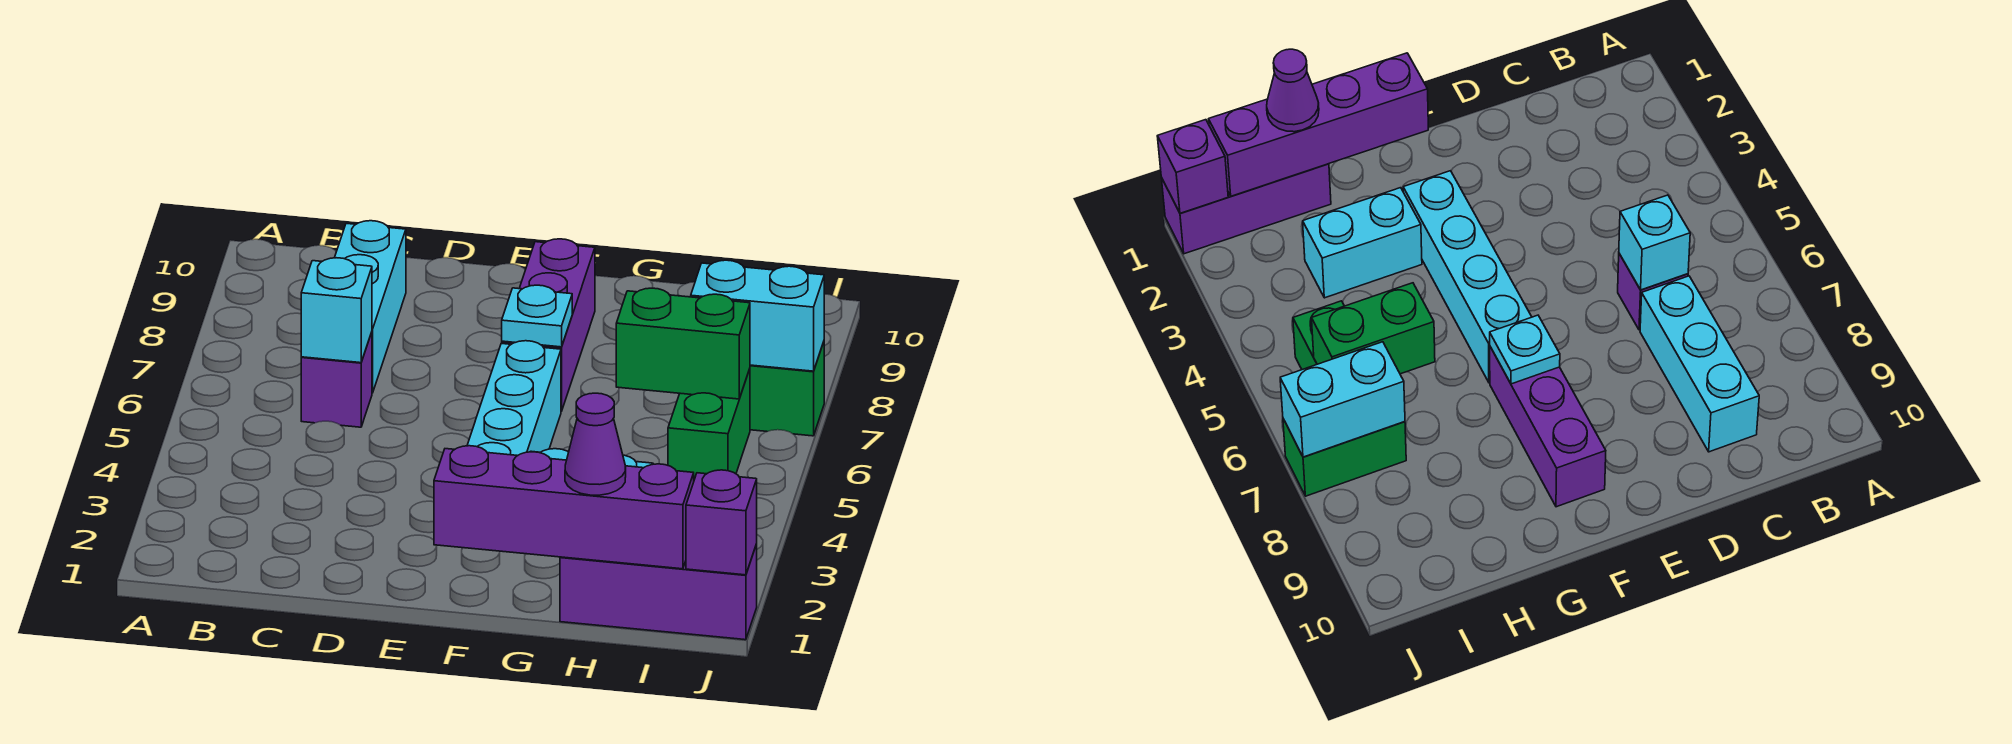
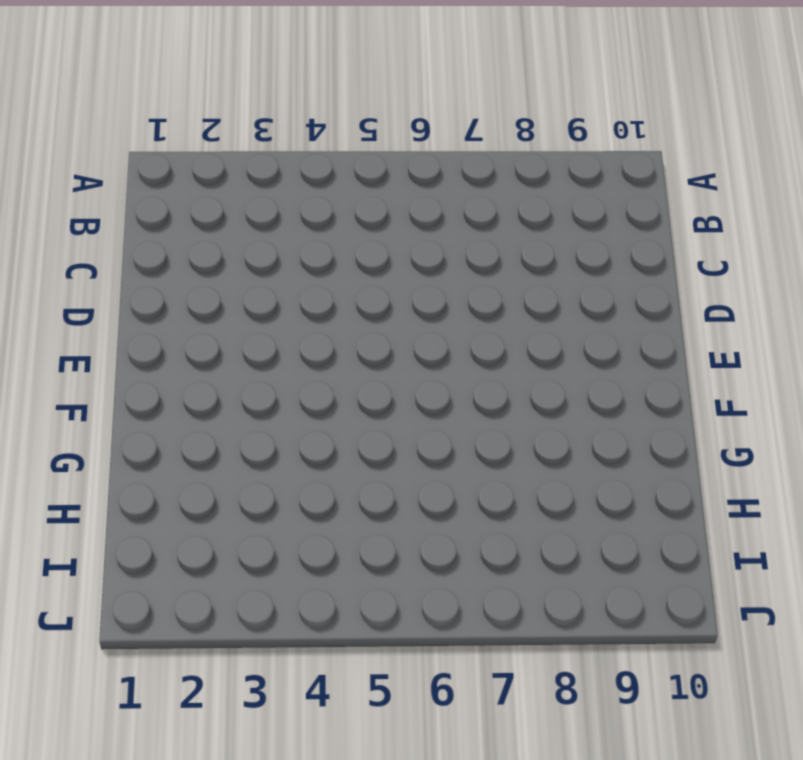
none -> purple brick C6 level 1
none -> cyan brick C7:C9 level 1
none -> cyan brick F3:F6 level 1

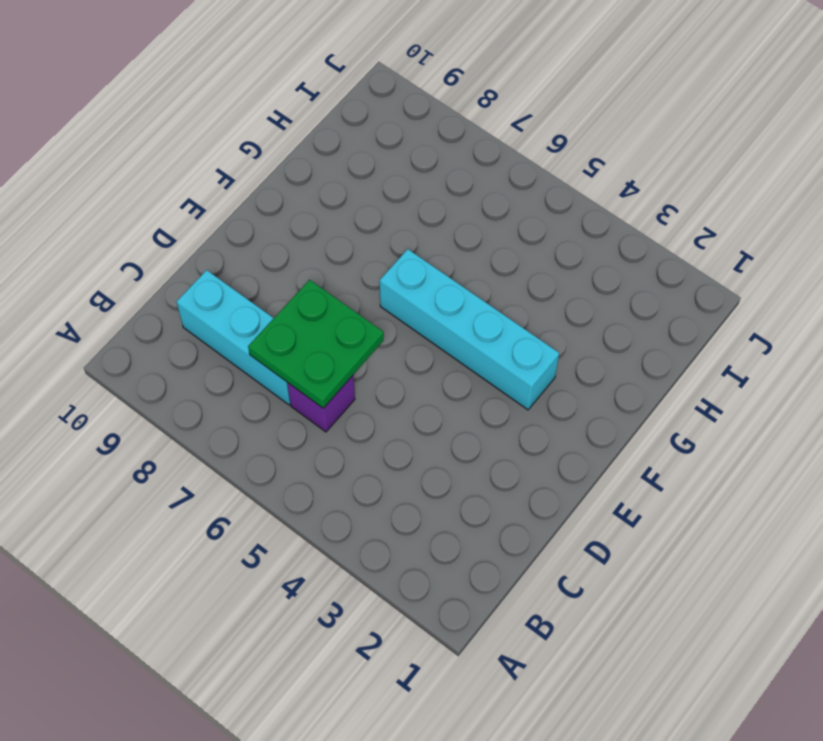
green plate C6:D7 level 2 -> cyan brick C6 level 2
none -> purple brick F7:F9 level 1
none -> cyan brick G3:H3 level 1
none -> purple brick H1:J1 level 1

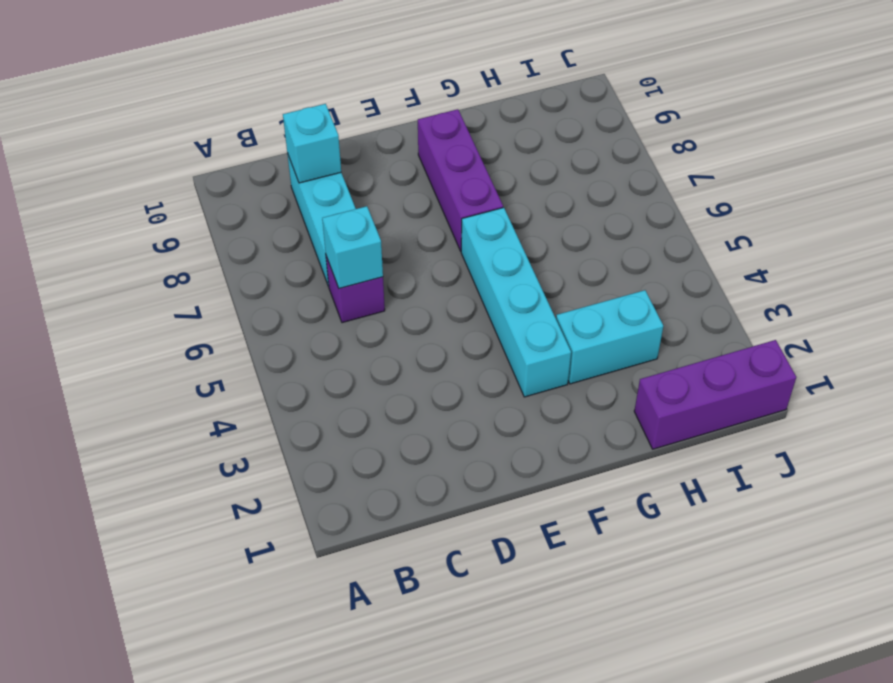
cyan brick C9 level 2 -> none
none -> green brick I5:I6 level 1
none -> green brick I7:J7 level 1
none -> purple brick F1:I1 level 2

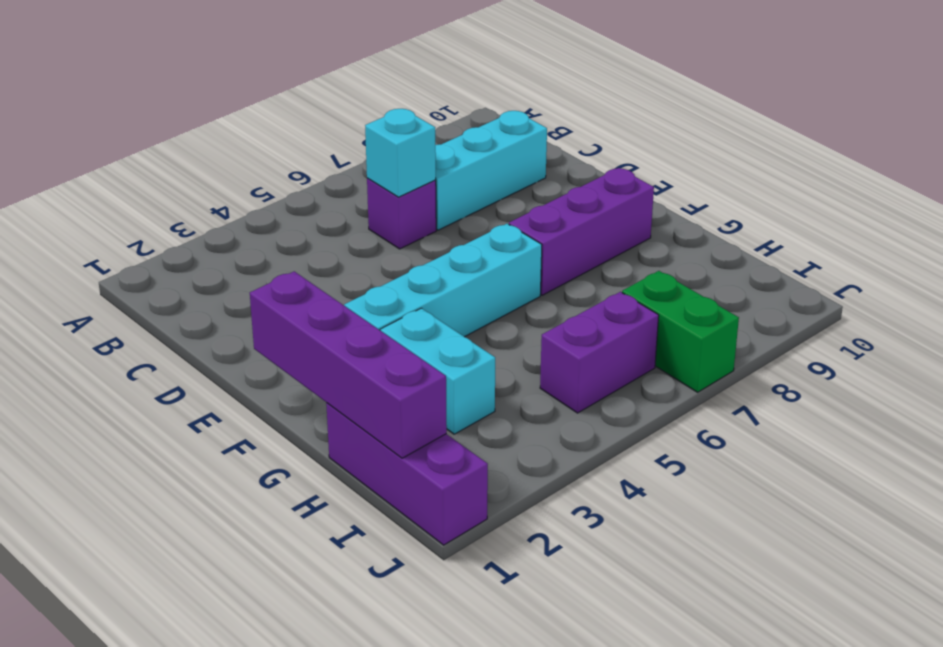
purple brick I5:I6 level 1 -> green brick I5:I6 level 1
none -> cyan plate F7 level 2
none -> green brick H6:I6 level 2
none -> cyan brick I7:J7 level 2

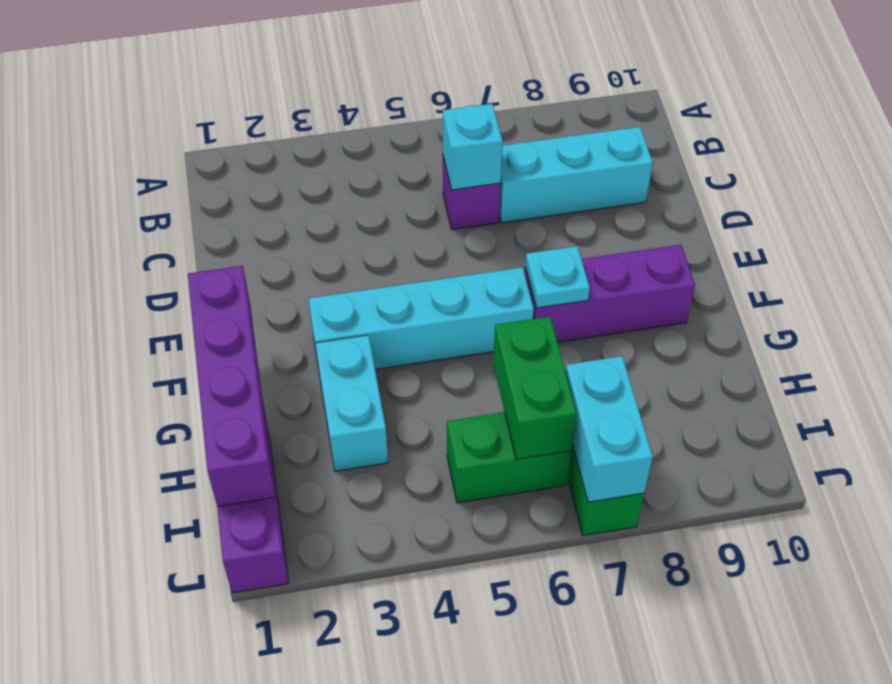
none -> purple brick J1 level 2
none -> purple cone H1 level 3

